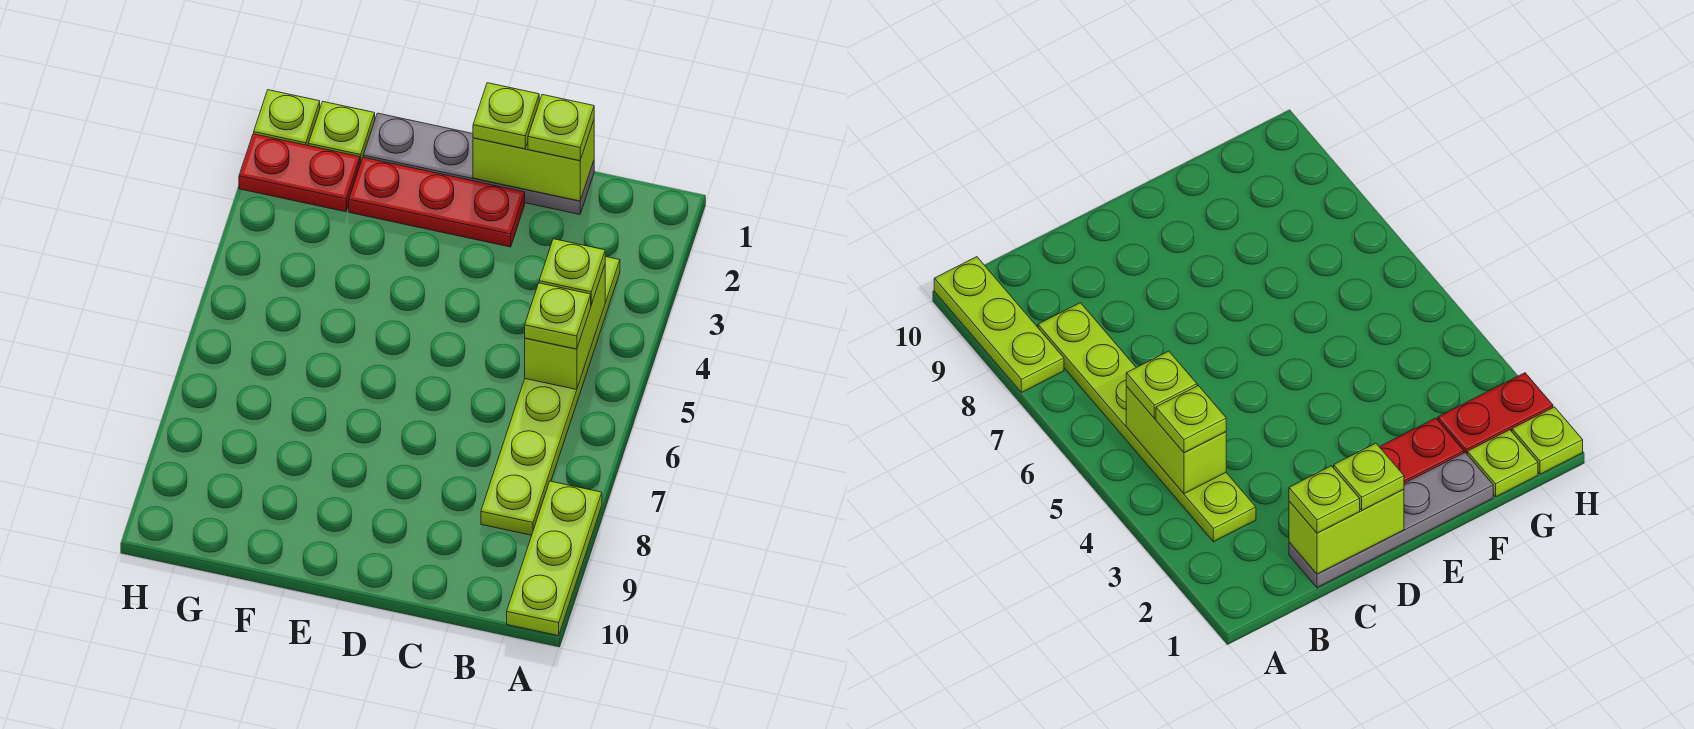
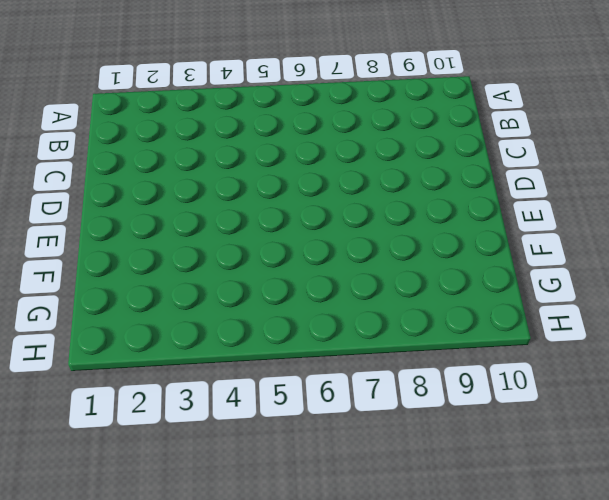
none -> lime plate A8:A10 level 1
none -> lime plate B3:B8 level 1
none -> grey plate C1:F1 level 1

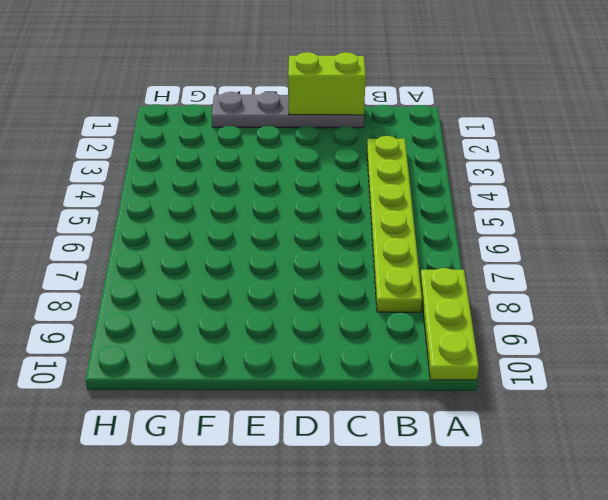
none -> red plate D2:F2 level 1
none -> lime plate G1 level 1
none -> red plate G2:H2 level 1

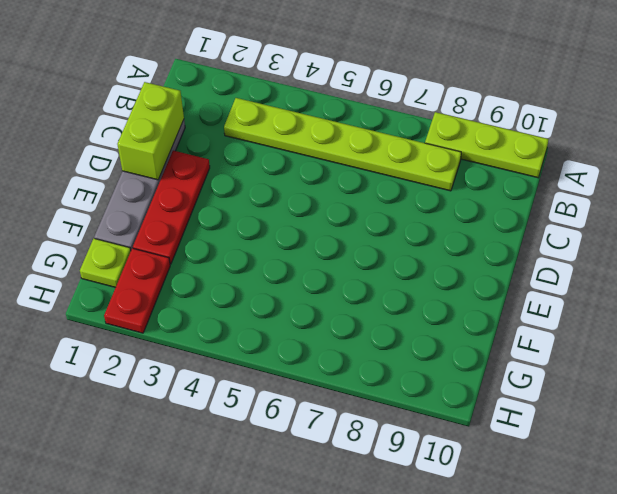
none -> lime plate H1 level 1
none -> lime brick B4:B5 level 2
none -> lime plate B4 level 3

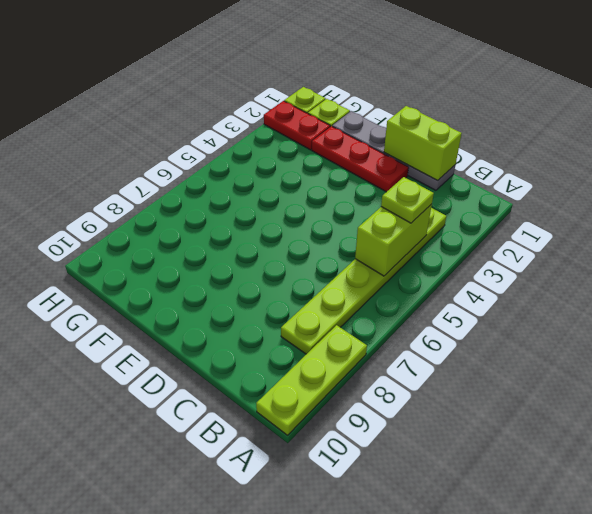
none -> lime plate B5 level 3
none -> lime plate C1 level 3
none -> lime plate D1 level 3

